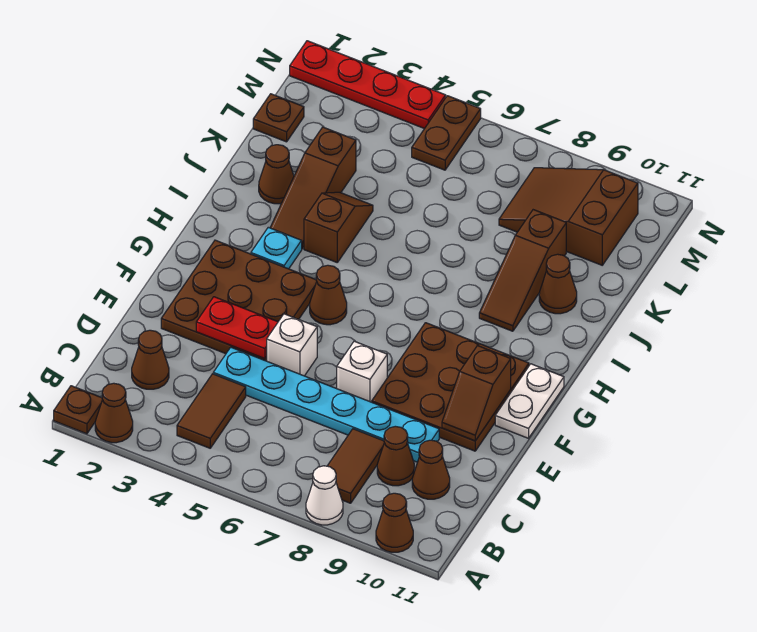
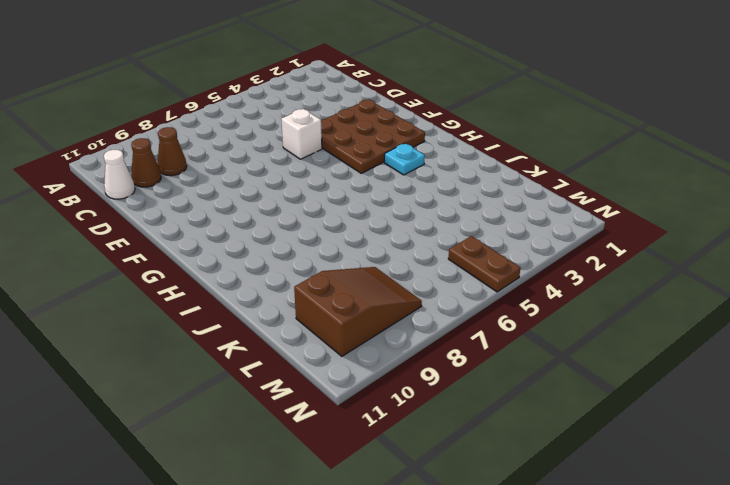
white cone C11 level 1 -> white cone A8 level 1
none -> brown plate A1 level 1
none -> brown cone A2 level 1
none -> brown cone A10 level 1

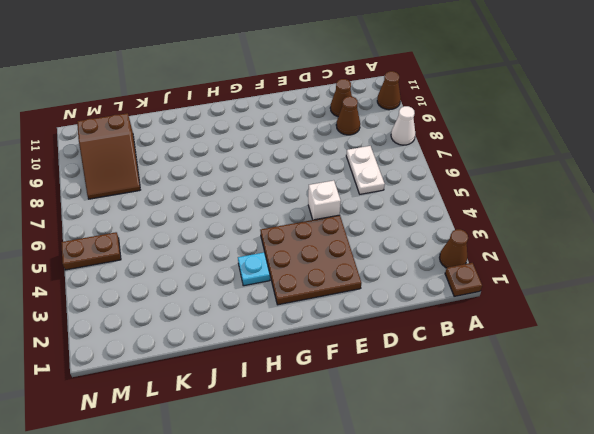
white plate C6:C7 level 1 -> white plate F11:G11 level 1
none -> brown tile B4:C4 level 1
none -> brown tile B8:C8 level 1
none -> brown cone C2 level 1

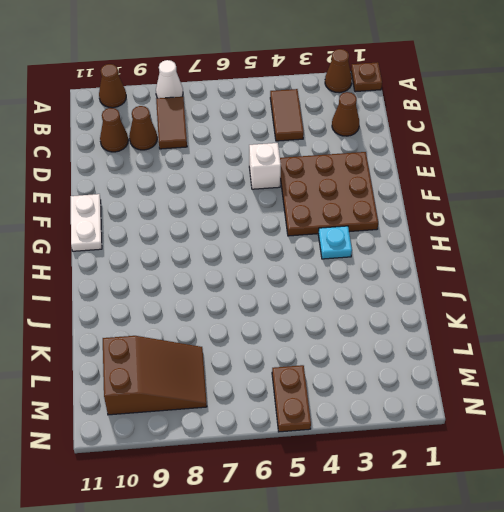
none -> cyan plate D4:D9 level 1
none -> white brick E7 level 1
none -> brown plate E8:G10 level 1

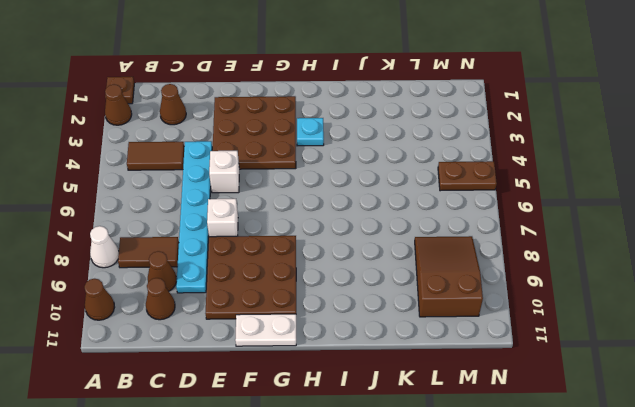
none -> brown cone G5 level 1
none -> brown slope I3:K3 level 1 top K
none -> brown slope I4:J4 level 1 top I

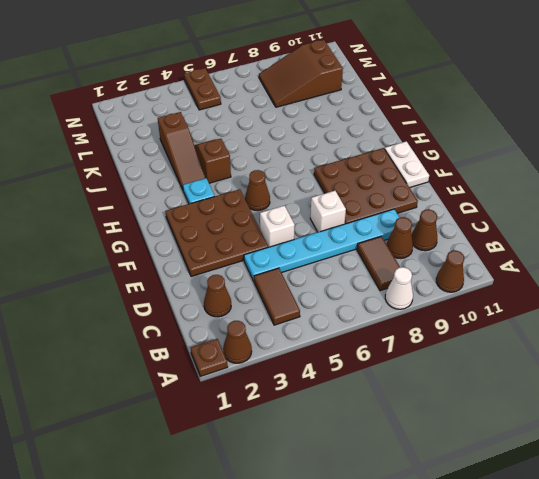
none -> brown slope I9:K9 level 1 top K
none -> brown cone J2 level 1
none -> brown cone J10 level 1

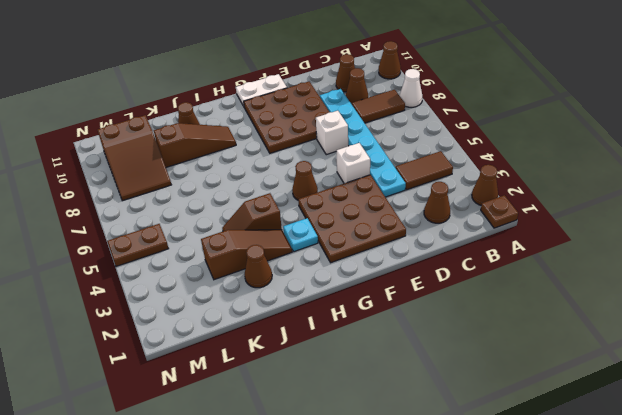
none -> brown plate L1 level 1
none -> red plate N1:N4 level 1
none -> red plate E3:E4 level 2

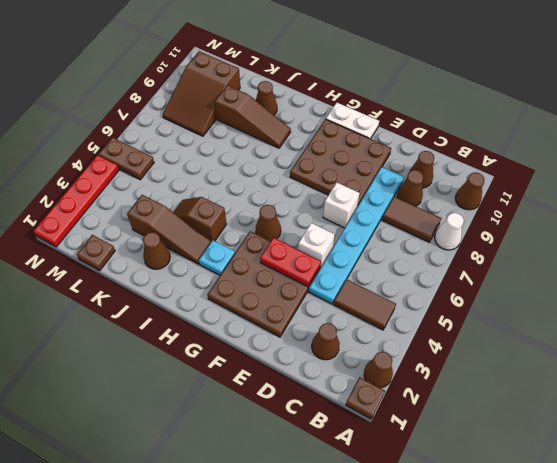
red plate E4:F4 level 2 -> red plate E3:E4 level 2
none -> brown slope E10:F10 level 2 top F

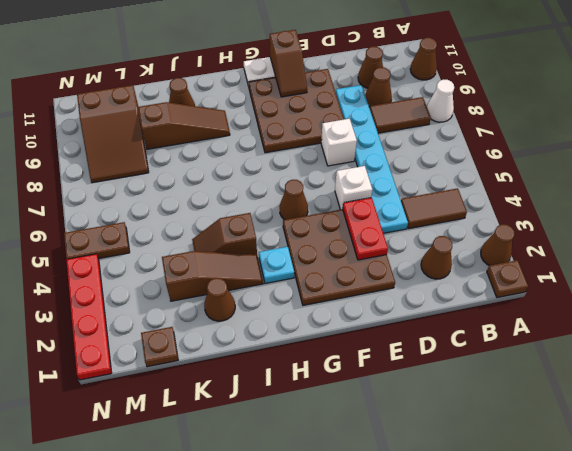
brown slope F10:F11 level 2 top 11 -> brown slope E10:F10 level 2 top F

